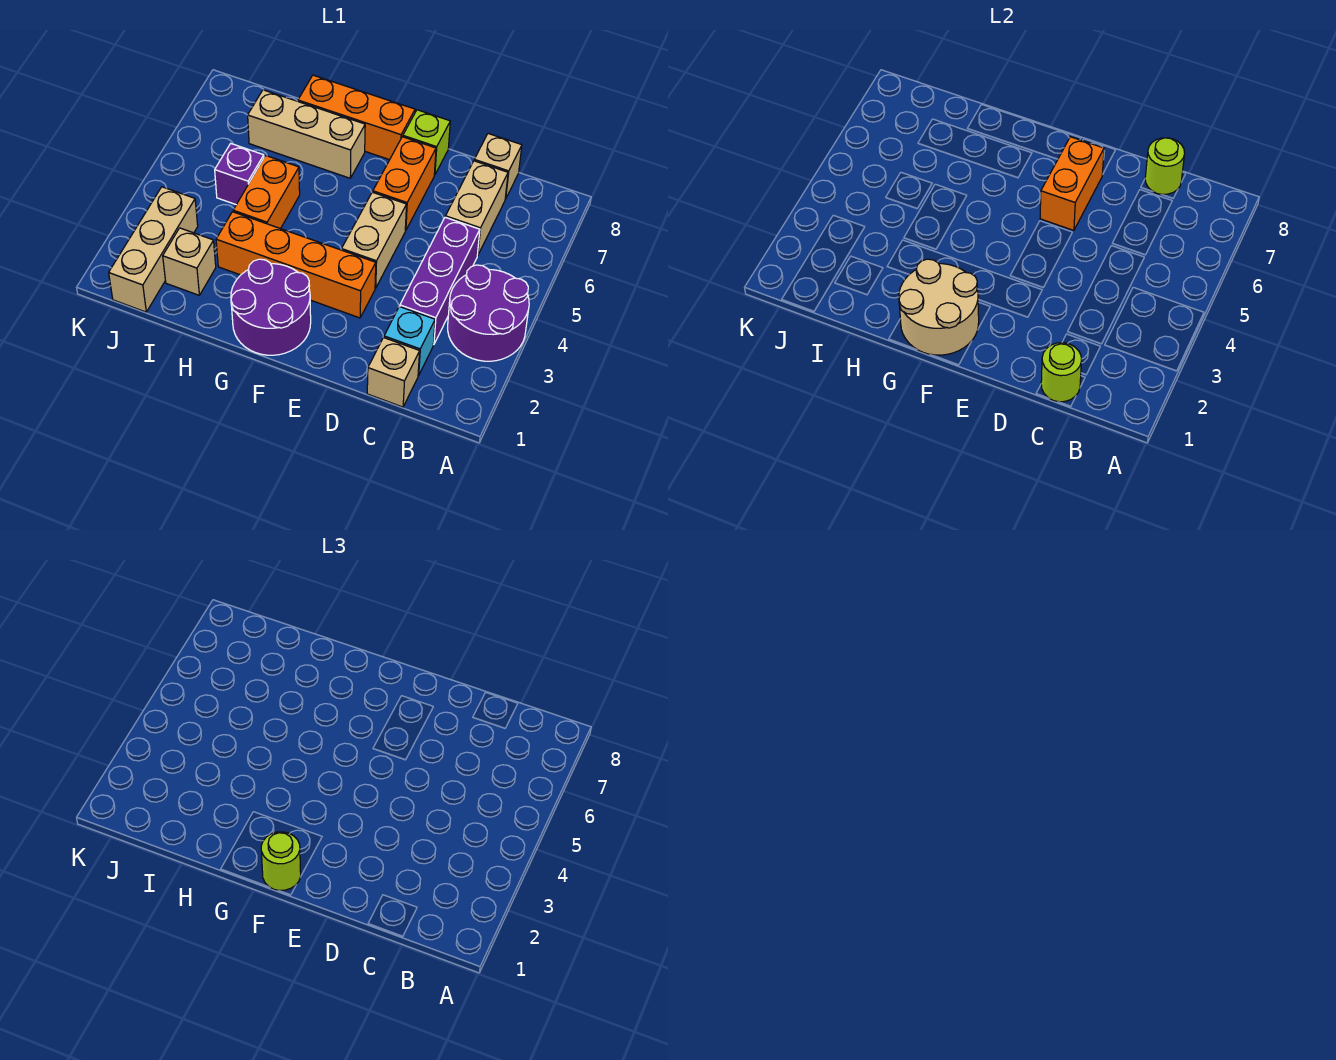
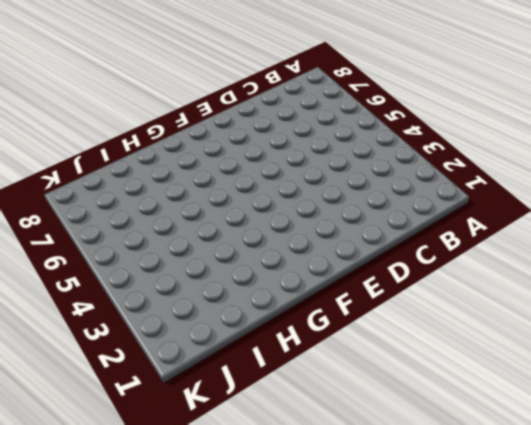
none -> purple round brick A3:B4 level 1
none -> tan brick C1 level 1
none -> cyan brick C2 level 1

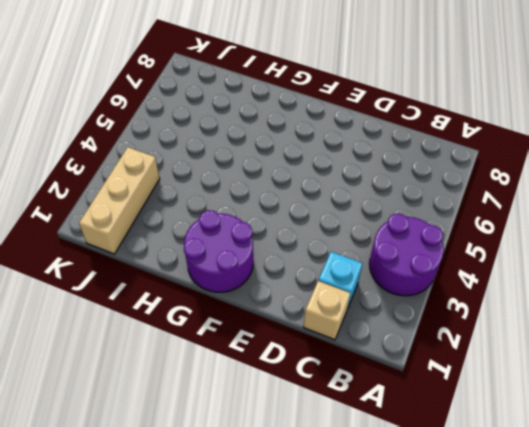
none -> purple brick C3:C5 level 1
none -> tan brick C6:C7 level 1
none -> tan brick C8 level 1

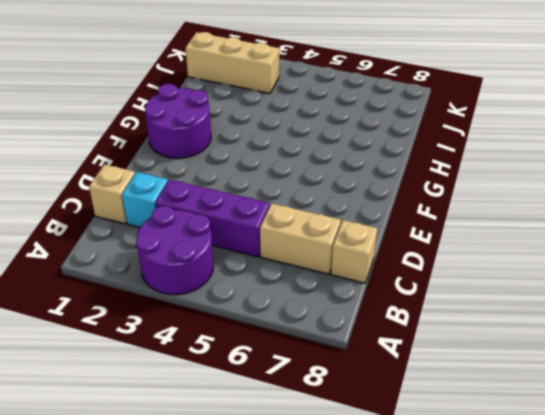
none -> orange brick E3:H3 level 1
none -> tan brick E4:E5 level 1
none -> orange brick E6:E7 level 1

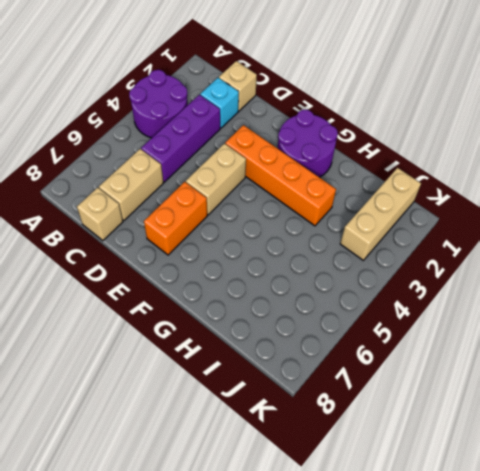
none -> lime brick E8 level 1
none -> orange brick F8:H8 level 1
none -> tan brick G7:I7 level 1

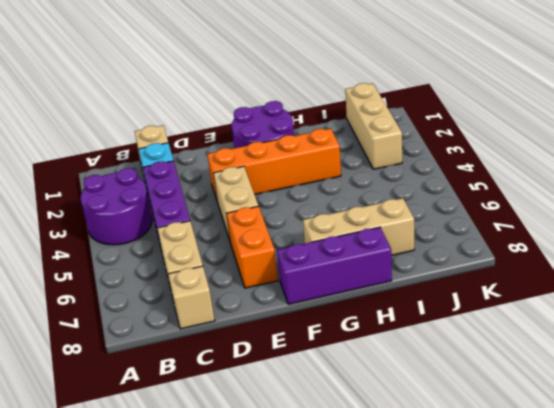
purple brick F8:H8 level 1 -> orange brick F8:H8 level 1
none -> lime brick E8 level 1
none -> orange brick H4:H5 level 1
none -> tan brick I2 level 1

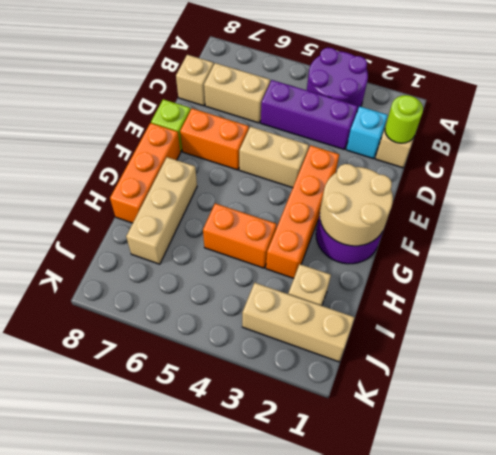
none -> purple brick I5 level 1
none -> lime round brick C8 level 2
none -> orange brick E6:E7 level 2

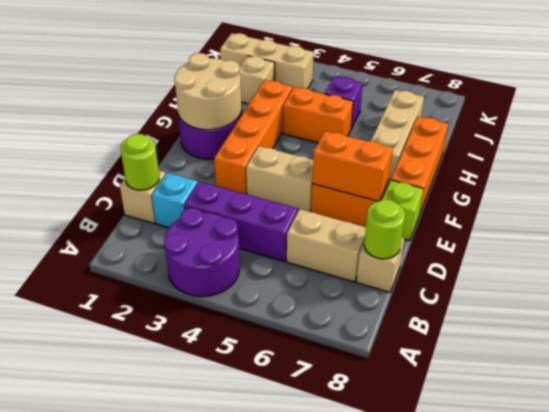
none -> lime round brick F1 level 3

